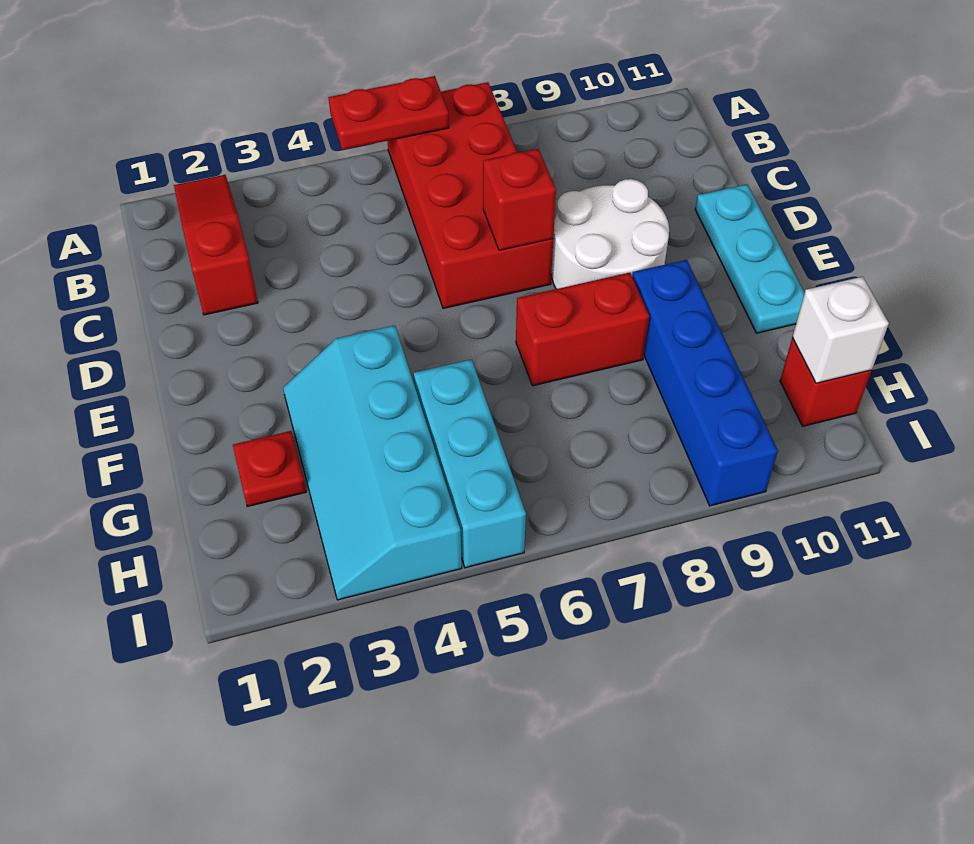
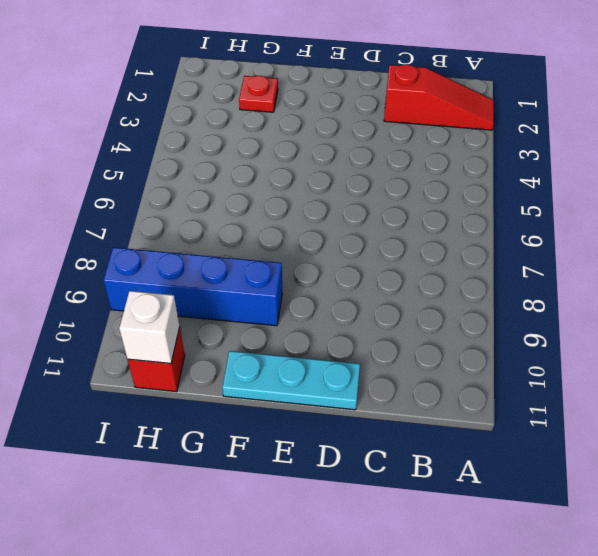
none -> red brick A6:D7 level 1
none -> white round brick D8:E9 level 1
none -> cyan slope F3:I4 level 1 top 4

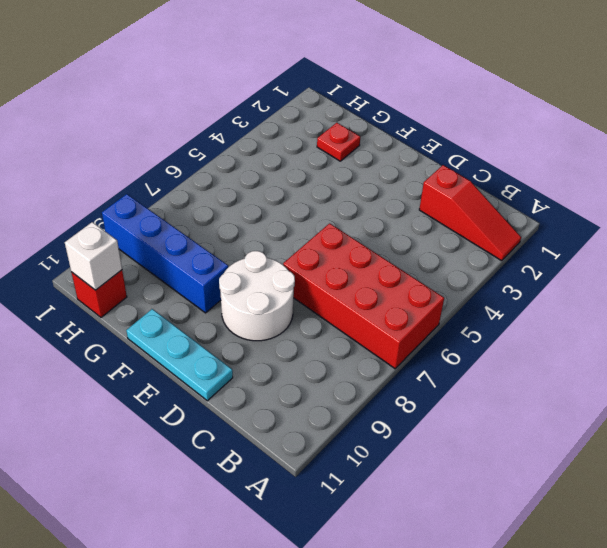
none -> cyan slope F3:I4 level 1 top 4
none -> red brick F7:F8 level 1
none -> cyan brick G5:I5 level 1

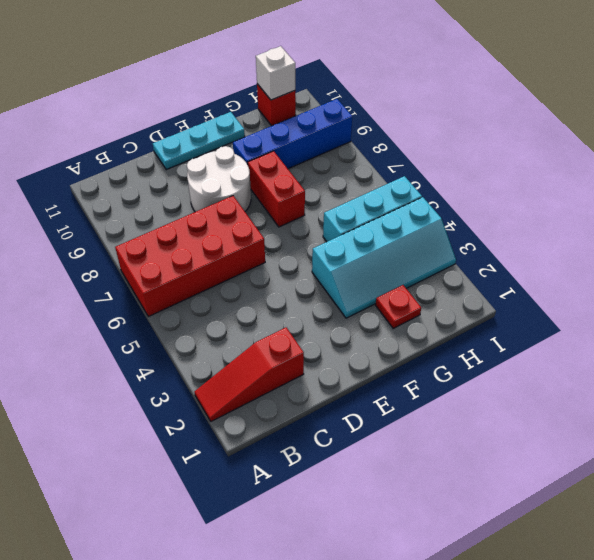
none -> red plate A5:A6 level 2
none -> red brick D7 level 2

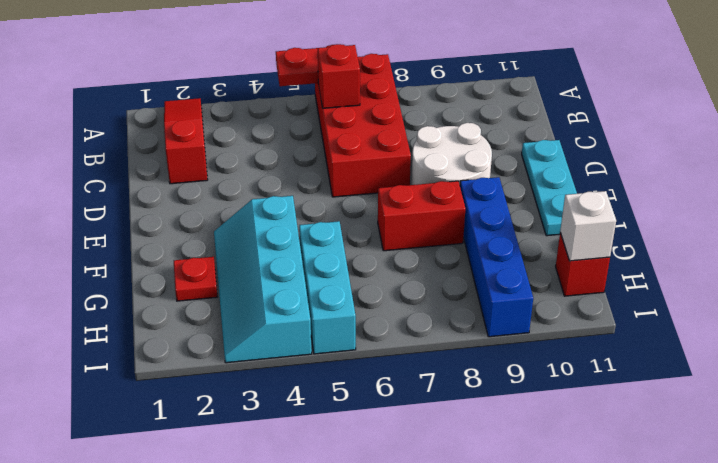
red brick B6 level 2 -> red brick D7 level 2

